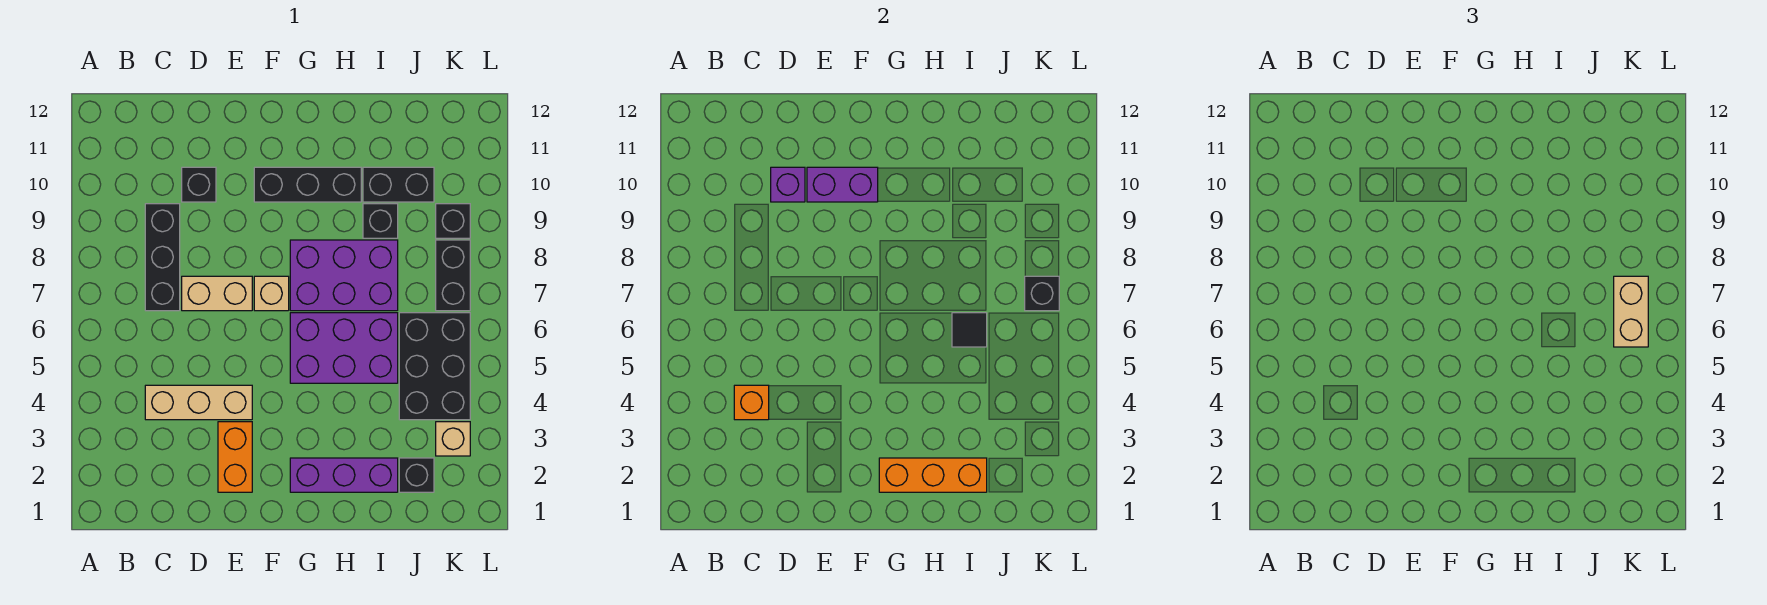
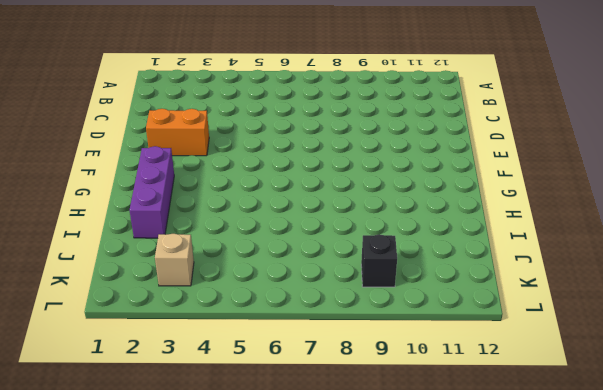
none -> tan brick C4:E4 level 1
none -> black brick C7:C9 level 1
none -> tan brick D7:E7 level 1

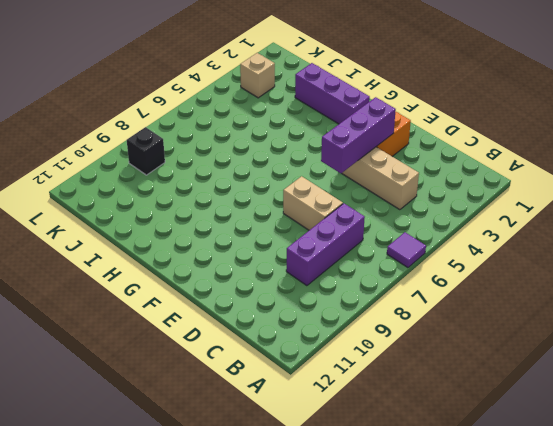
purple tile A6 level 1 -> none
purple brick C7:C9 level 1 -> black brick C7:C9 level 1
purple brick E3:E5 level 2 -> none
none -> black brick D10 level 1
none -> tan brick F7 level 1
none -> black brick F10:H10 level 1

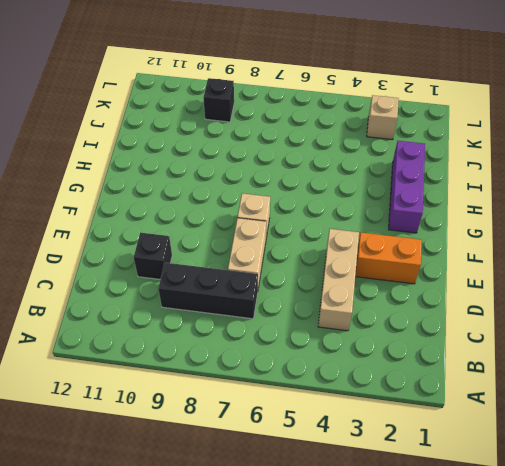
none -> black brick F10:H10 level 1
none -> purple brick G5:I6 level 1
none -> purple brick G7:I8 level 1

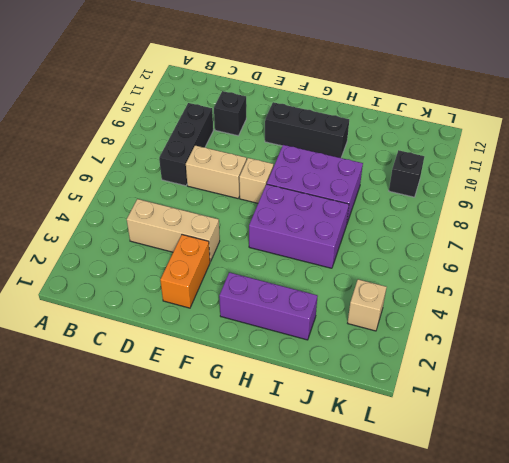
none -> black brick I9 level 1
none -> black brick I10:J10 level 1
none -> black brick J2 level 1

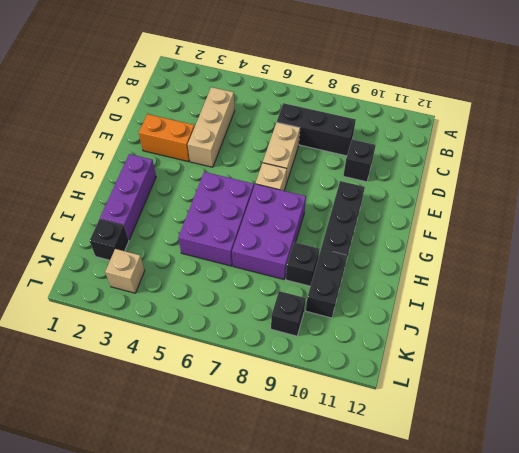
none -> black brick J4:K6 level 1
none -> black brick K7:K8 level 1
none -> orange brick C4 level 2

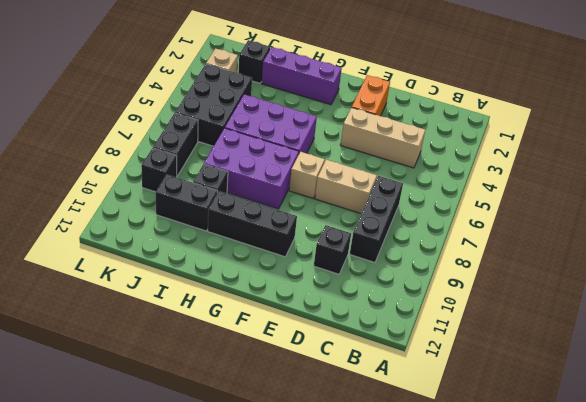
none -> orange brick C4 level 2
none -> purple brick D10 level 2
none -> purple brick E10:F10 level 2

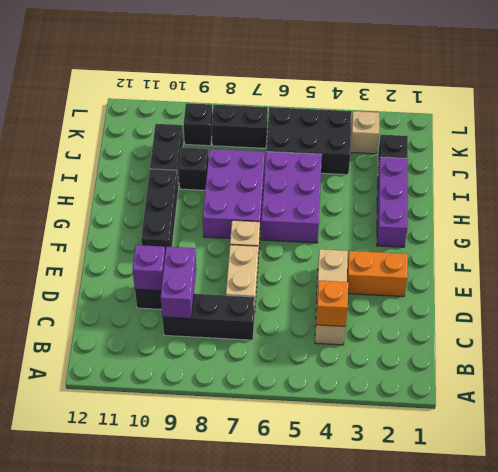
purple brick C9:D9 level 2 -> purple brick E10:F10 level 2
none -> orange brick G2:I2 level 2
none -> black tile I6 level 2
none -> black brick K7 level 2

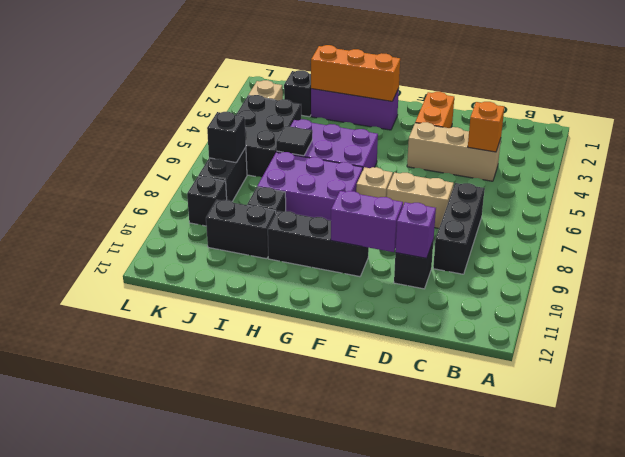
none -> tan brick K6:K7 level 3

